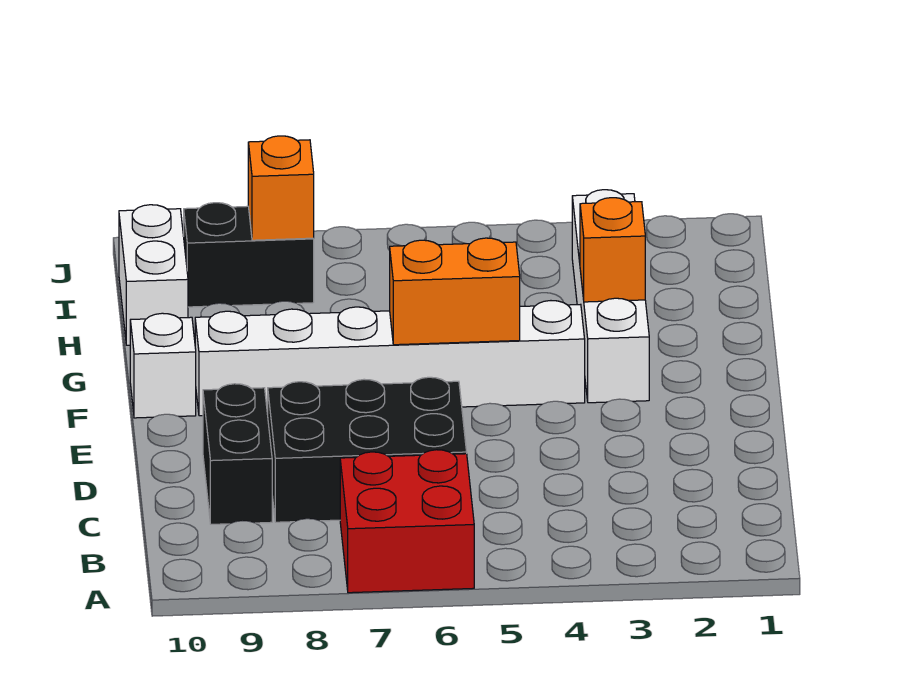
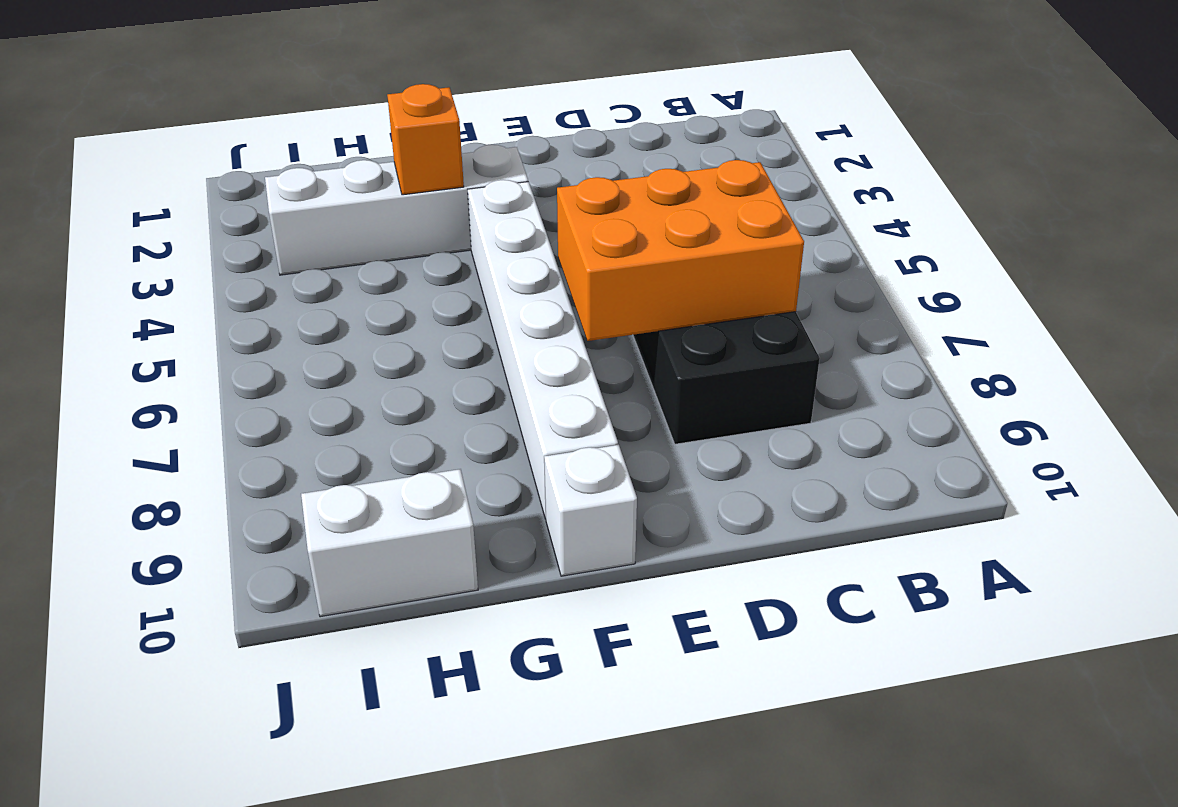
orange brick C6:E7 level 2 -> none
none -> red brick A6:B7 level 1
none -> black brick C9:D9 level 1

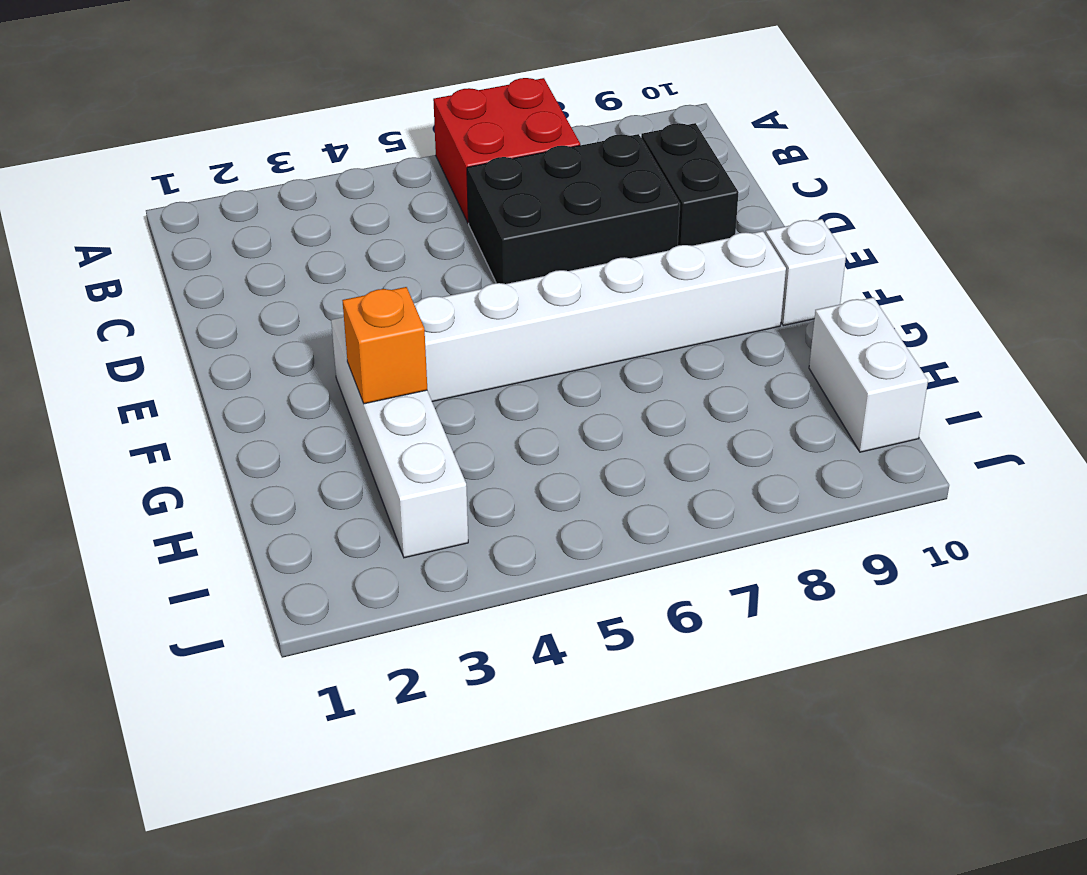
none -> black brick I8:I9 level 1
none -> orange brick F5:F6 level 2

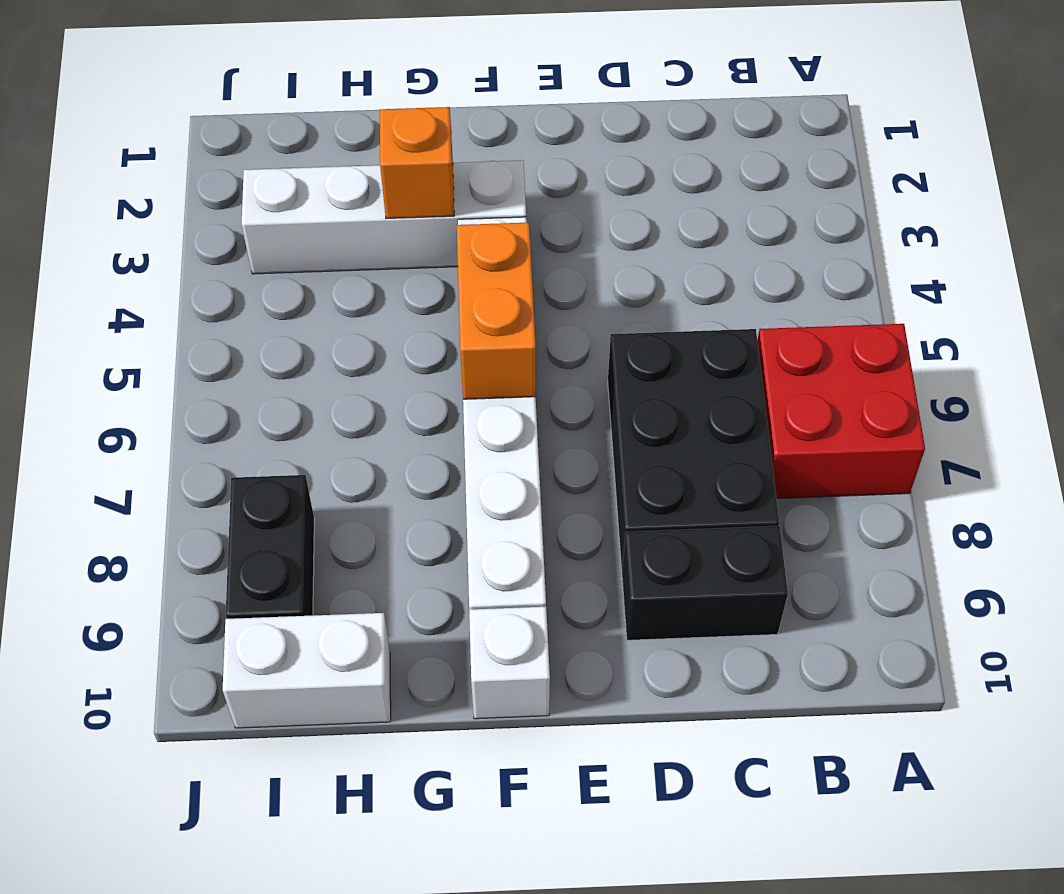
none -> orange brick I8 level 2

